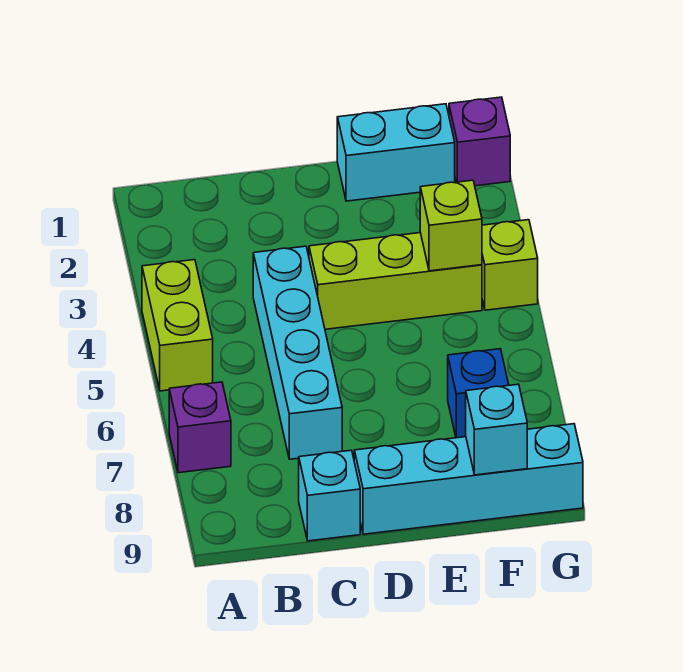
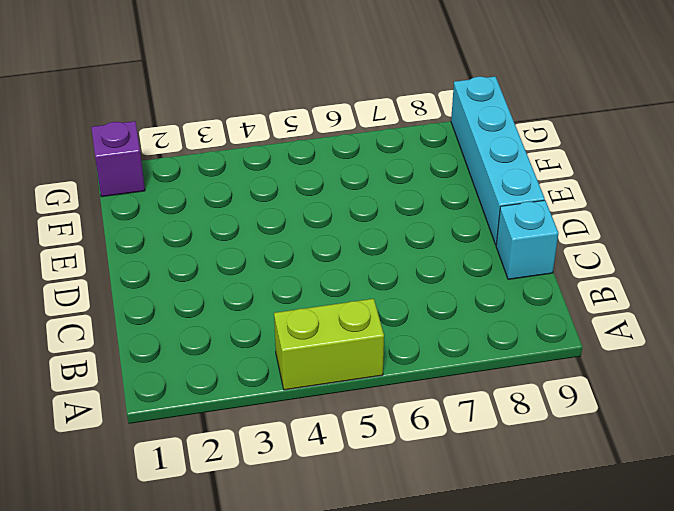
none -> purple brick A7 level 1
none -> cyan brick C4:C7 level 1
none -> lime brick D4:F4 level 1

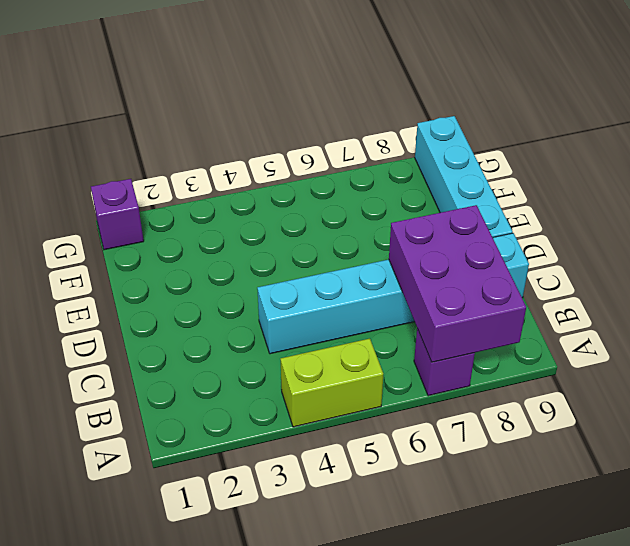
purple brick A7:C8 level 2 -> none
none -> lime brick D4:F4 level 1
none -> cyan brick E1:F1 level 1
none -> blue brick F7 level 1

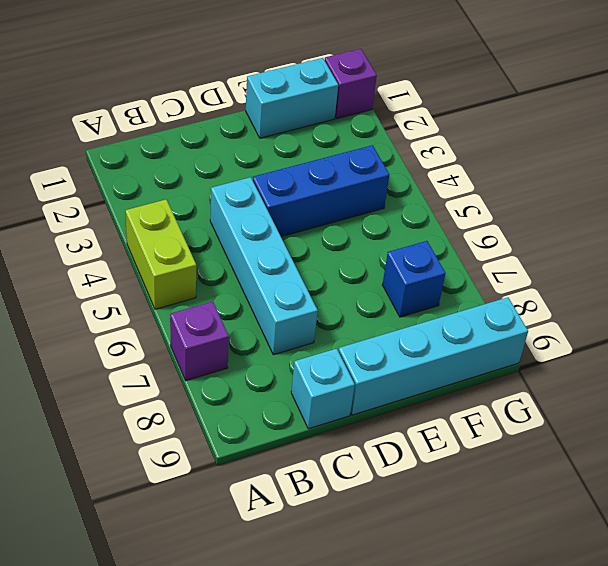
blue brick D4:F4 level 1 -> lime brick D4:F4 level 1
none -> lime brick G4 level 1
none -> lime brick F4 level 2
none -> cyan brick F9 level 2

